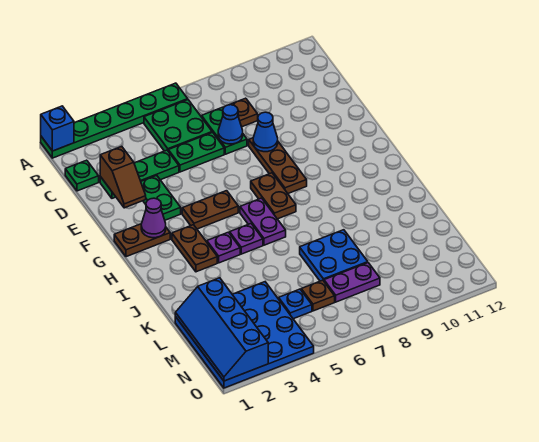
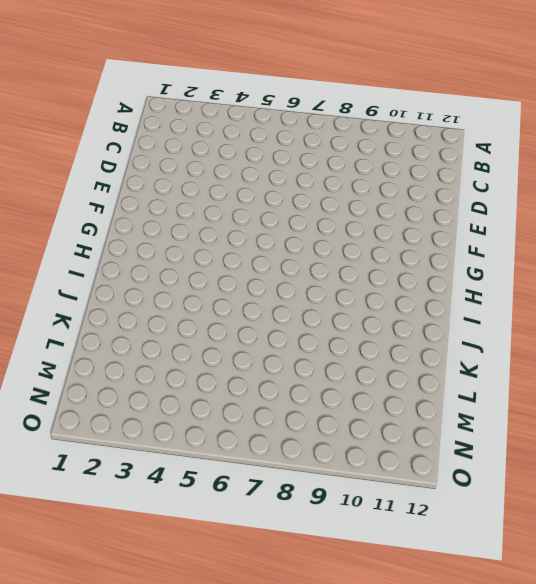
none -> green plate A1:A6 level 1
none -> green plate B5:C6 level 1
none -> green plate C1 level 1

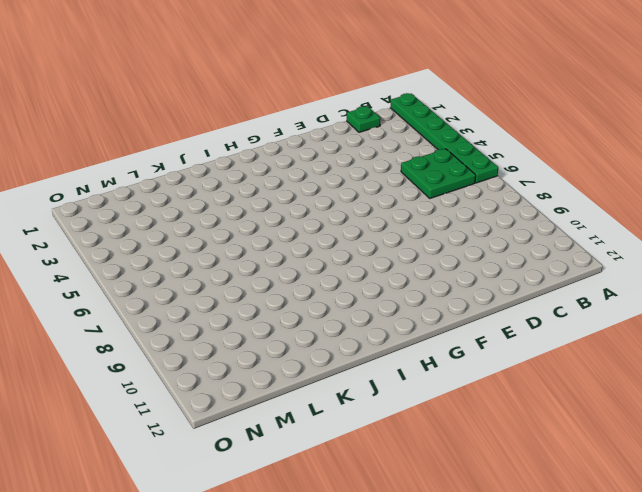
none -> green plate C7:D7 level 1
none -> brown plate C8 level 1
none -> green plate D2:D4 level 1

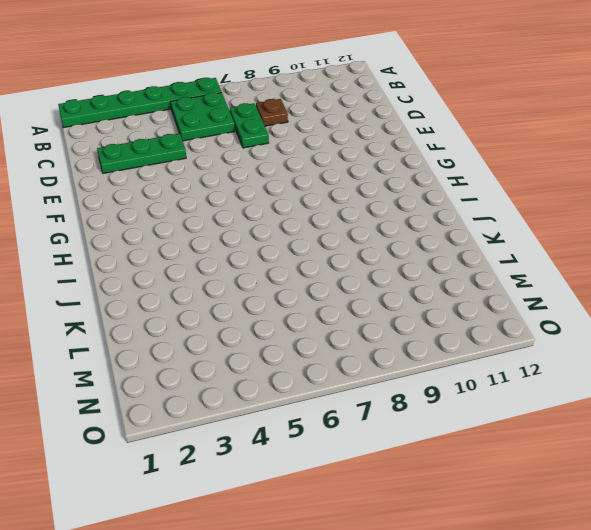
none -> green plate C1 level 1
none -> green plate D5:D6 level 1
none -> green plate E3:F3 level 1

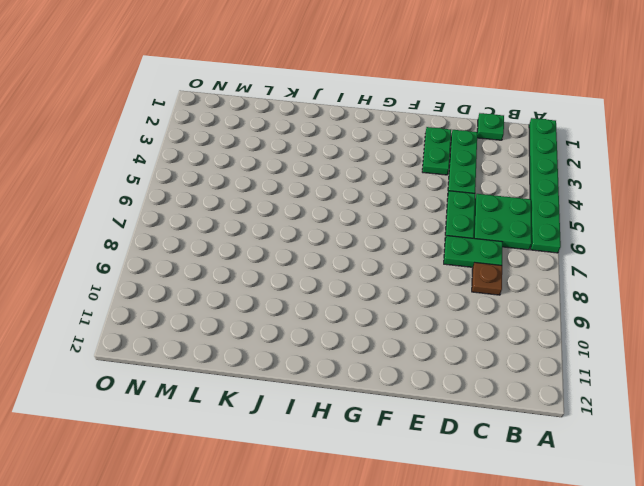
green plate E2:E3 level 1 -> green plate E3:F3 level 1
none -> brown plate E8:G8 level 1
none -> brown plate G1:G2 level 1
none -> brown plate G4:G5 level 1

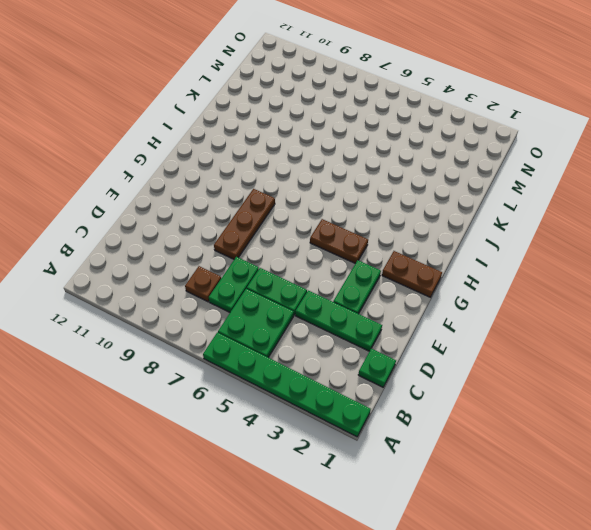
none -> brown plate G7:H7 level 1
none -> brown plate H3:I3 level 1
none -> purple plate H6:I6 level 1

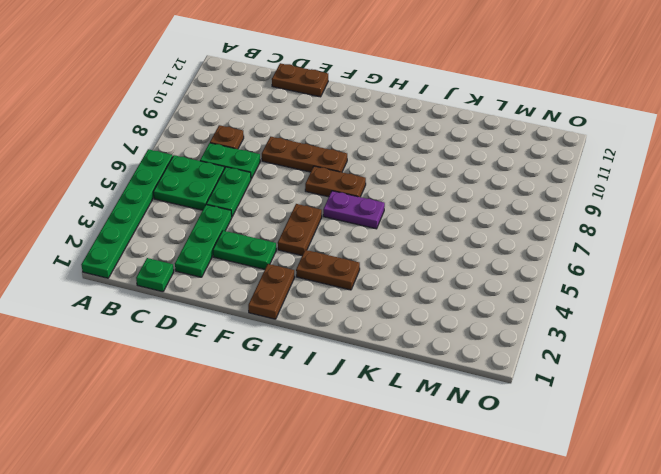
brown plate D12:E12 level 1 -> none
none -> purple plate I4 level 1
none -> purple plate I5 level 1
none -> blue plate K7:L8 level 1

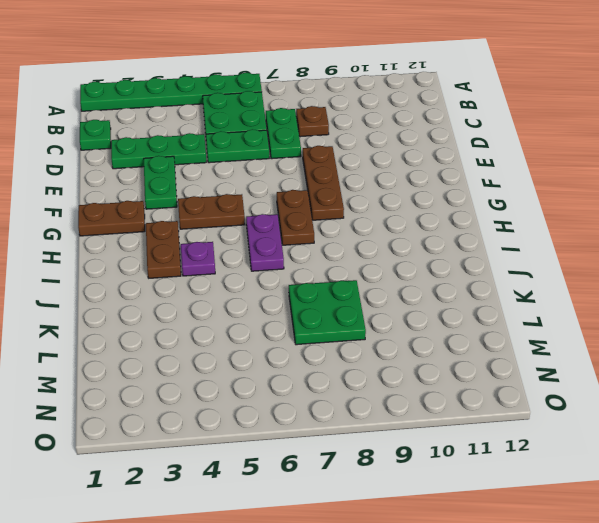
green plate K7:L8 level 1 -> blue plate K7:L8 level 1
none -> purple plate I5 level 1
none -> blue plate L1:O4 level 1
none -> blue plate M5 level 1

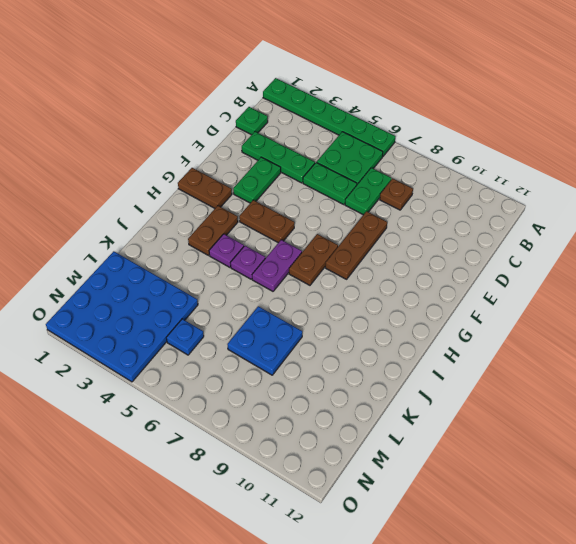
none -> brown plate M6 level 1
none -> purple plate M7:M8 level 1
none -> blue brick A1 level 2

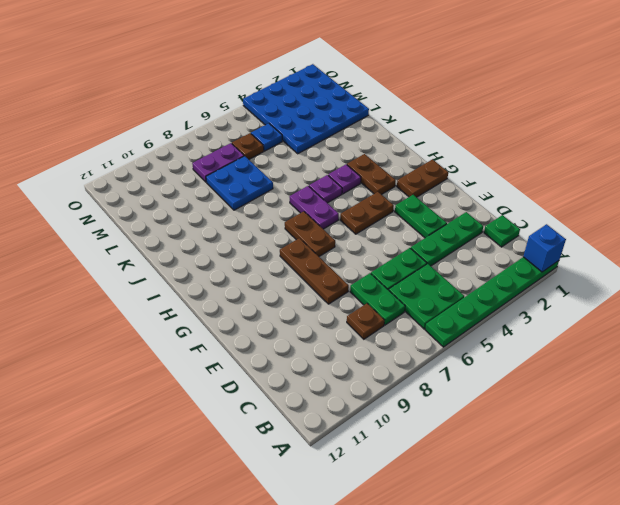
none -> brown slope D2:E2 level 2 top D
none -> blue cone D7 level 2
none -> blue cone E8 level 2

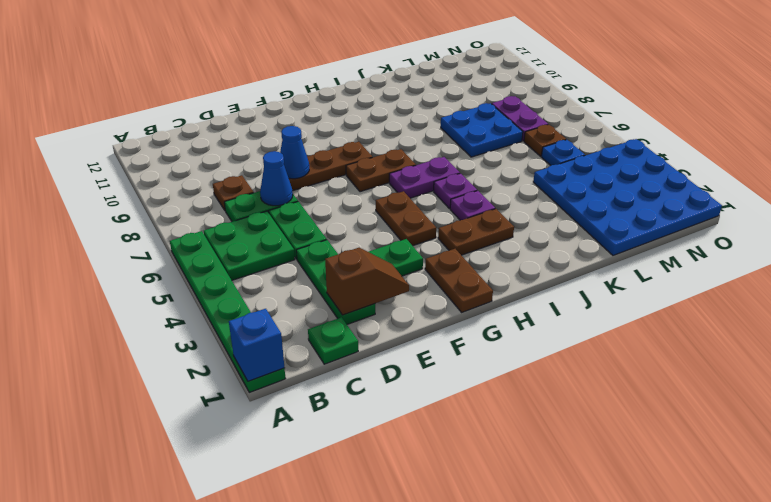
none -> purple cone G2 level 2
none -> blue slope L1:O2 level 2 top 2

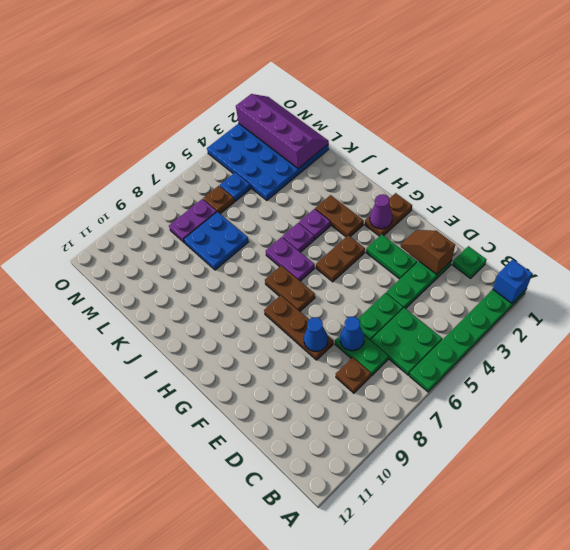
purple slope L1:O2 level 2 top 2 -> blue slope L1:O2 level 2 top 2

